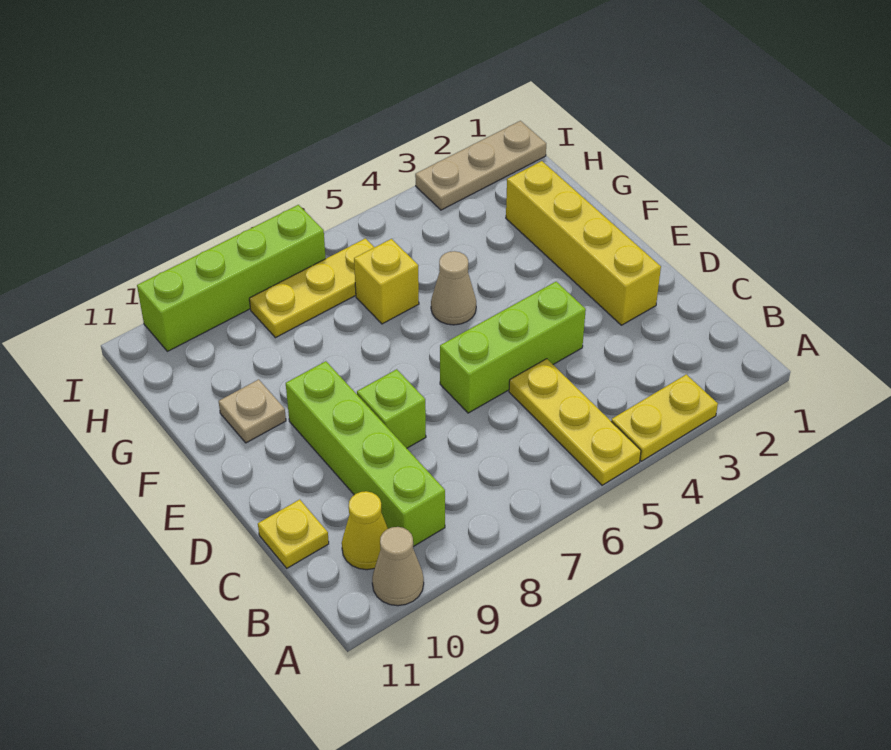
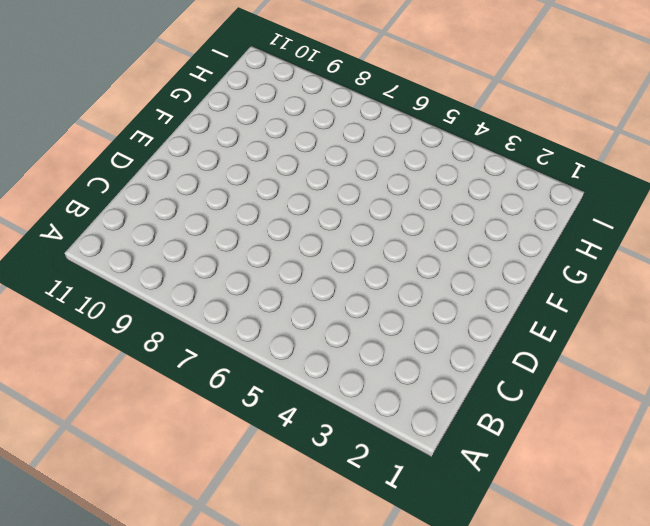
none -> yellow plate A3:A4 level 1
none -> yellow plate A5:C5 level 1
none -> tan cone A10 level 1

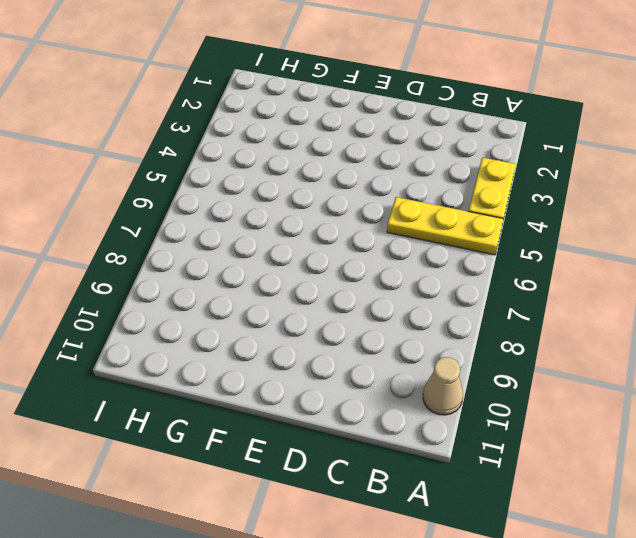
none -> lime brick B9:E9 level 1
none -> yellow cone B10 level 1
none -> yellow plate C11 level 1

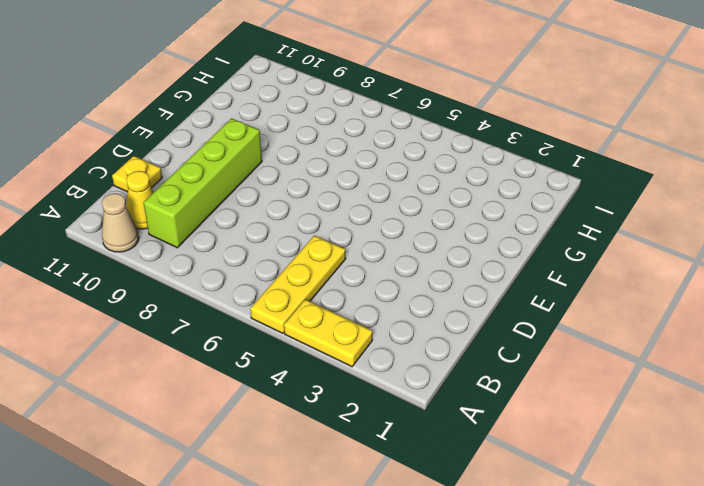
none -> yellow brick D2:G2 level 1
none -> lime brick D4:D6 level 1
none -> lime brick D8 level 1

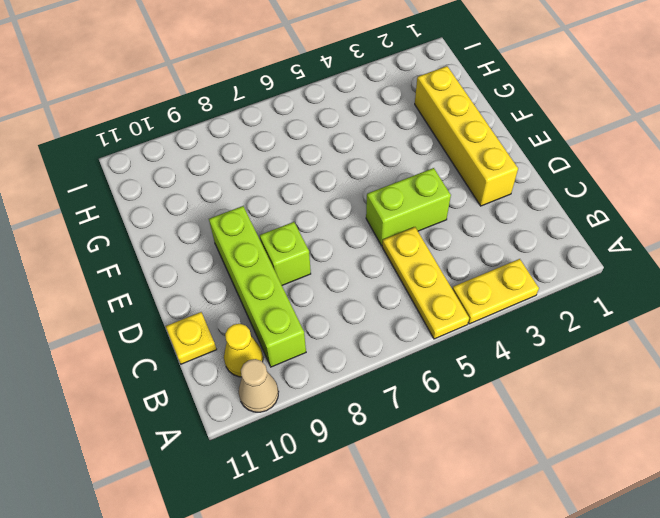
lime brick D4:D5 level 1 -> lime brick D4:D6 level 1
none -> tan cone F5 level 1
none -> tan plate F10 level 1
none -> yellow brick G6 level 1

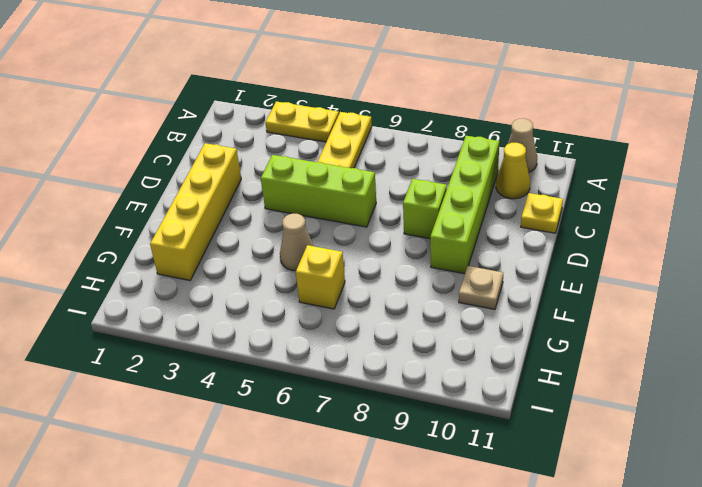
none -> yellow plate H6:H8 level 1
none -> tan plate I1:I3 level 1
none -> lime brick I7:I10 level 1

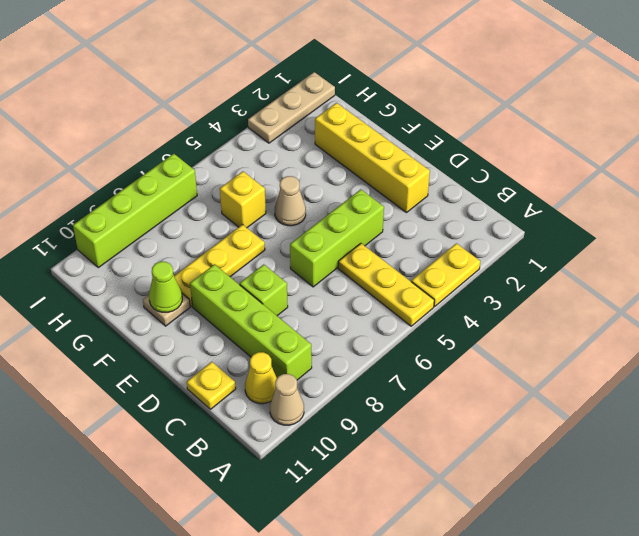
yellow plate F7:F9 level 1 -> yellow plate H6:H8 level 1
lime cone F10 level 2 -> none

